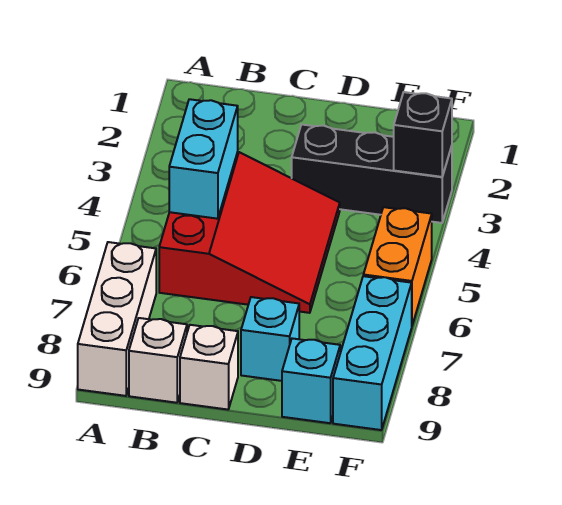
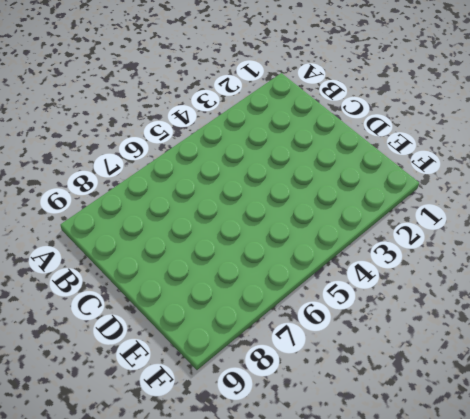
none -> white brick A7:A9 level 1
none -> red slope B4:D6 level 1 top B

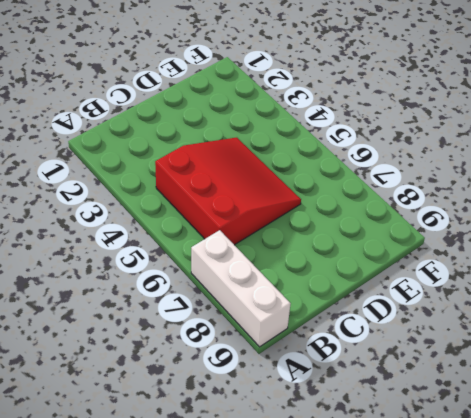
none -> white brick B9 level 1
none -> white brick C9 level 1

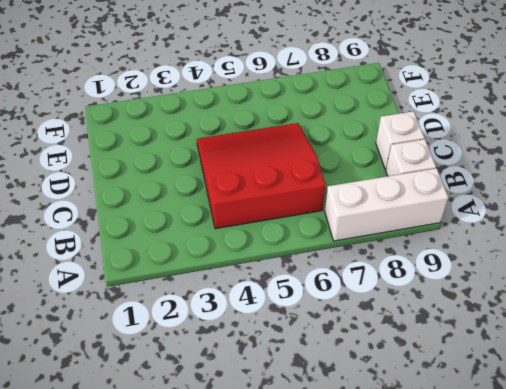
none -> black brick D3:F3 level 1
none -> cyan brick D8 level 1

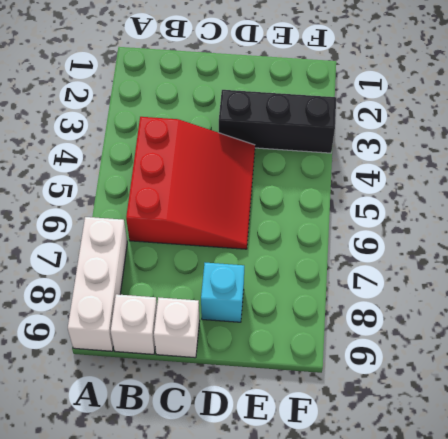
none -> cyan brick E9 level 1
none -> orange brick F5:F6 level 1

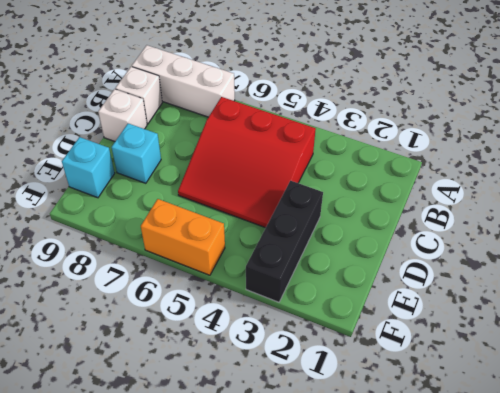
none -> cyan brick F7:F9 level 1
none -> cyan brick B4:B5 level 2

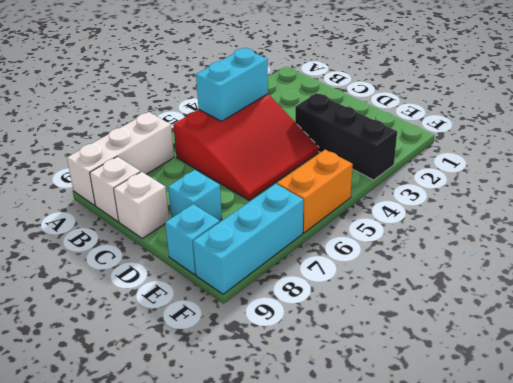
none -> black brick F3 level 2

